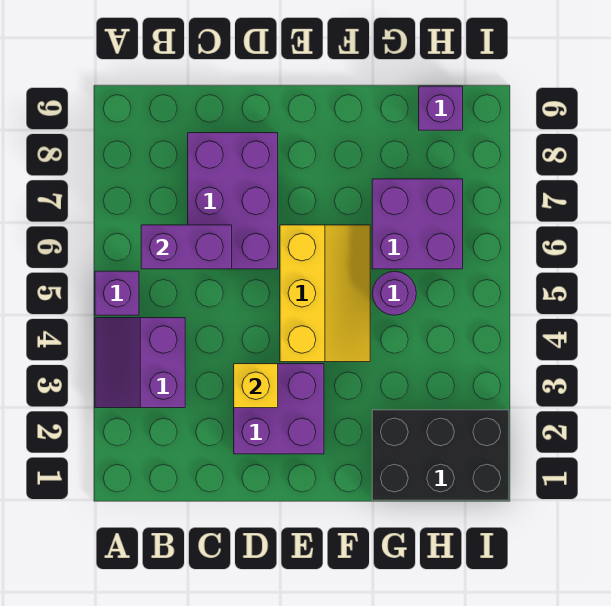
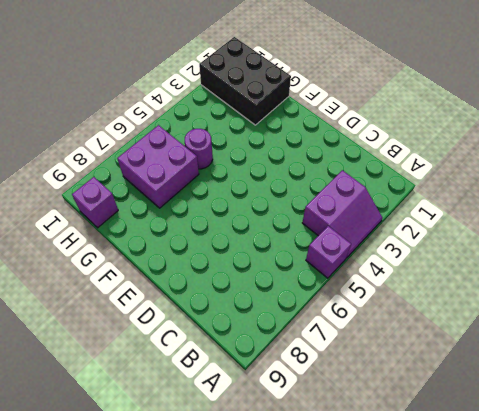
none -> purple brick C6:D8 level 1
none -> purple brick D2:E3 level 1

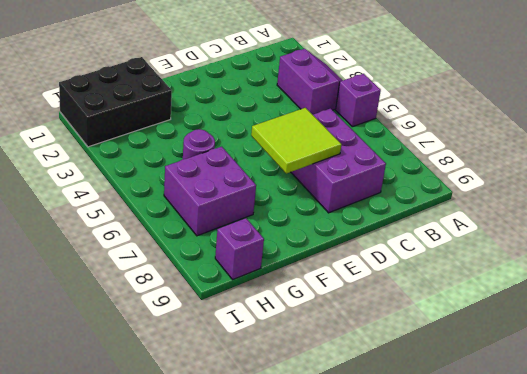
lime tile D6:E7 level 2 -> none
none -> purple brick D2:E3 level 1
none -> yellow slope E4:F6 level 1 top E

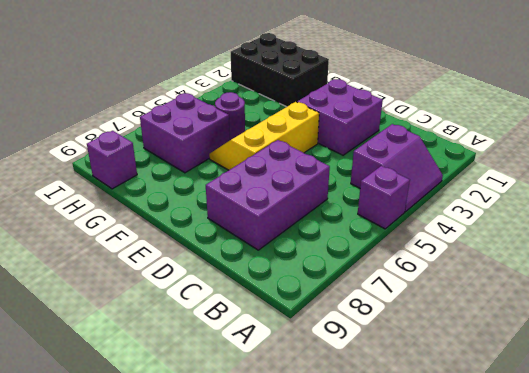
none -> purple brick B6:C6 level 2
none -> yellow brick D3 level 2

